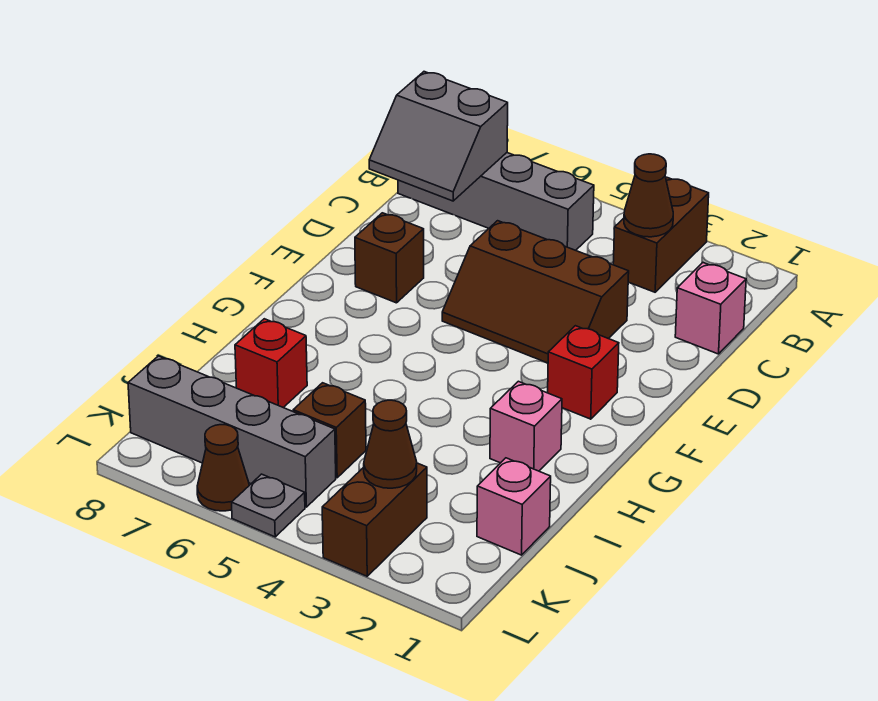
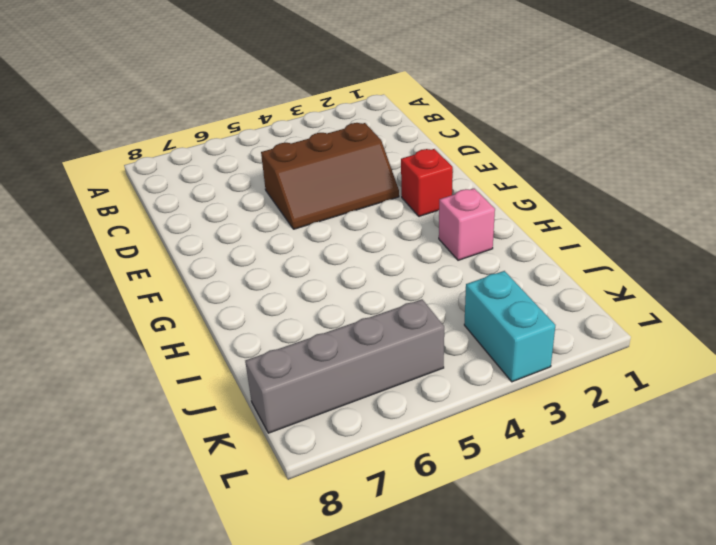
cyan brick K3:L3 level 1 -> brown brick K3:L3 level 1
none -> brown brick A3:B3 level 1
none -> grey brick B5:B8 level 1
none -> pink brick C1 level 1

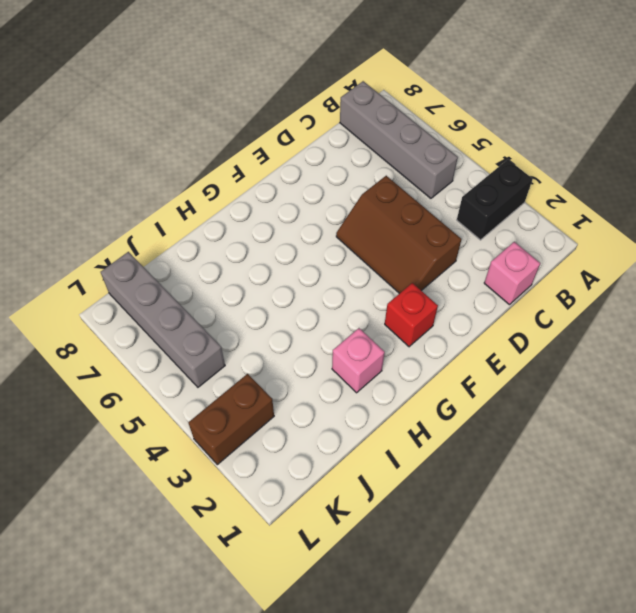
black brick A3:B3 level 1 -> brown brick A3:B3 level 1
none -> brown brick E7 level 1
none -> red brick I7 level 1
none -> pink brick J1 level 1

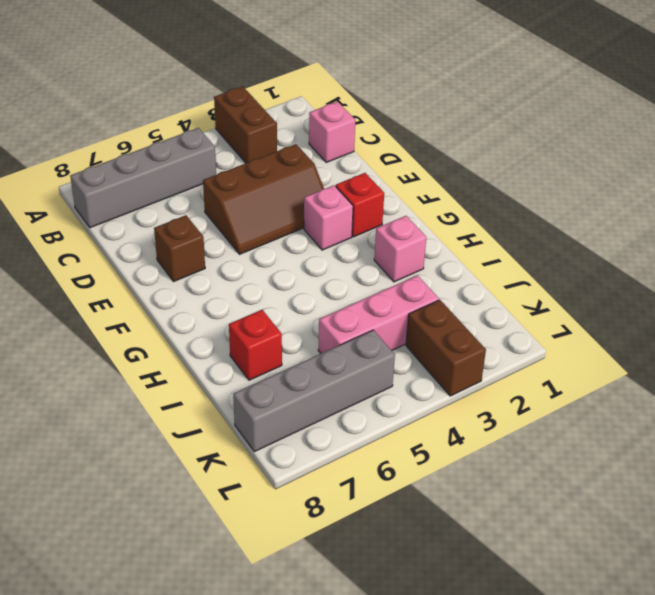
pink brick F3 level 1 -> pink brick J1 level 1
pink brick J3:J5 level 1 -> brown brick J5 level 1
none -> grey plate L5 level 1
none -> brown cone L6 level 1
none -> brown cone B3 level 2

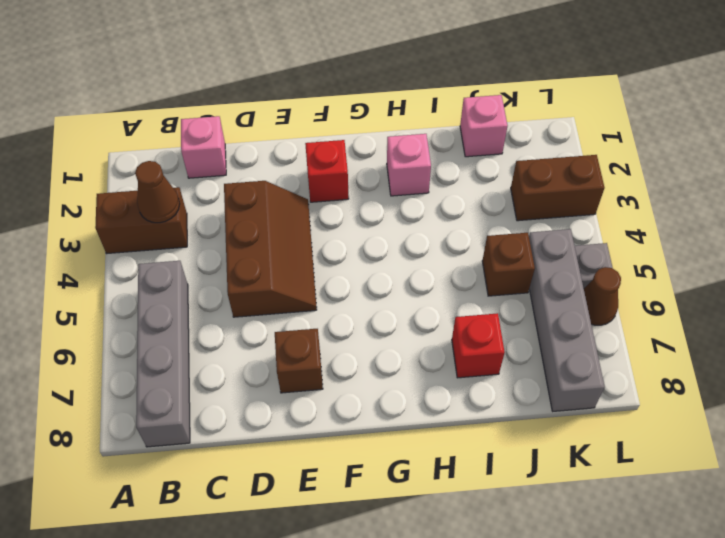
none -> grey slope B7:C8 level 2 top B
none -> brown cone K3 level 2

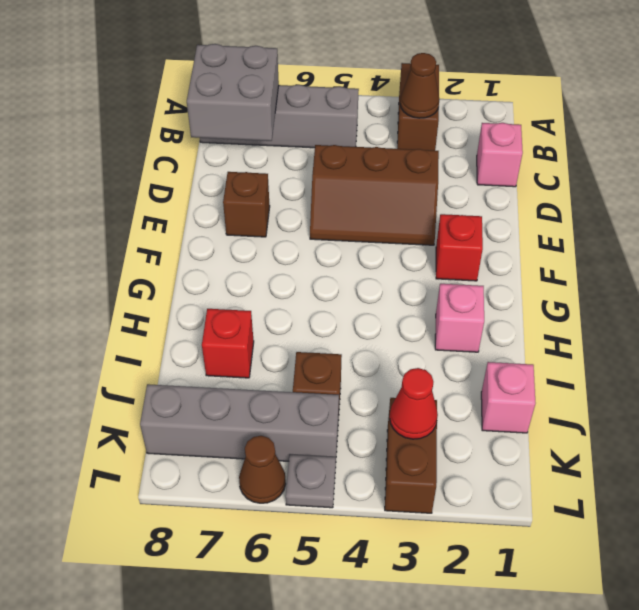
grey brick B7:C8 level 2 -> grey slope B7:C8 level 2 top B
red cone K3 level 2 -> brown cone K3 level 2

